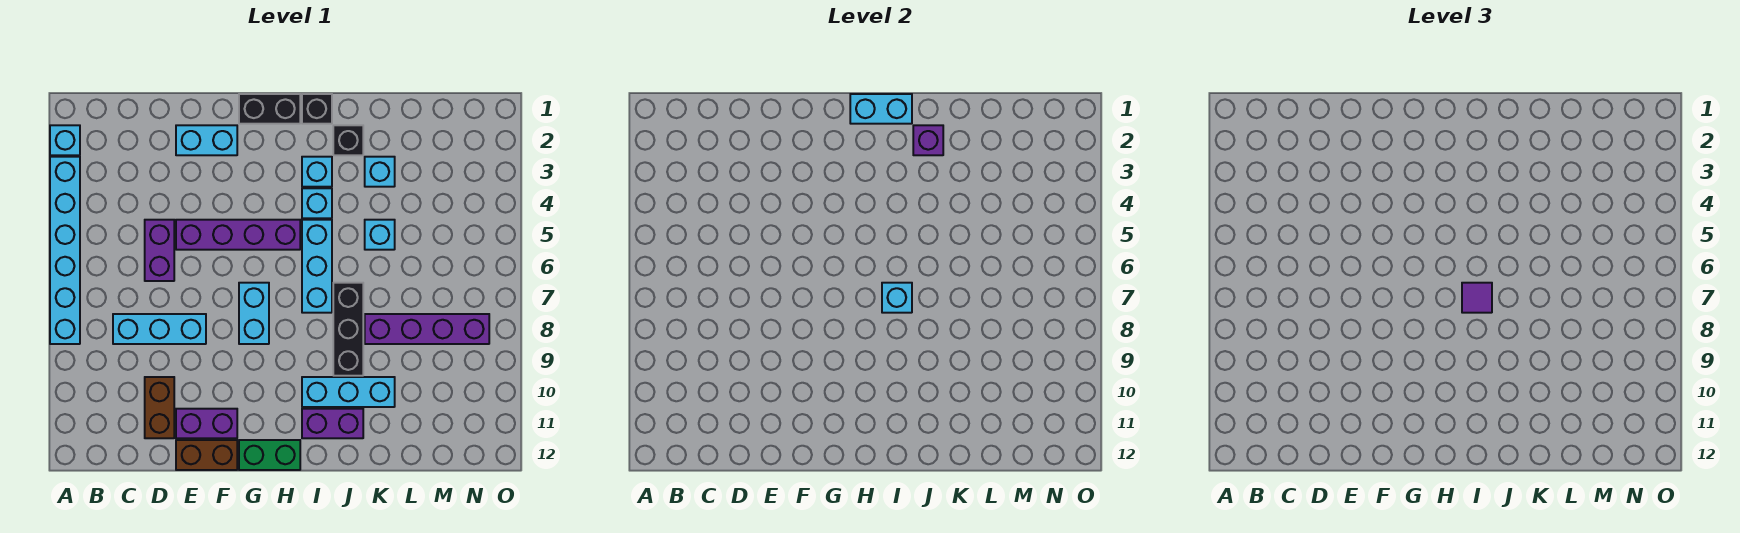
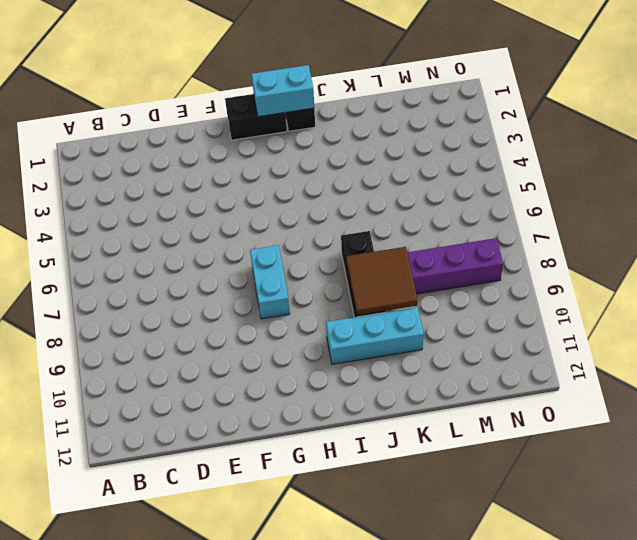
brown tile J8:K9 level 2 -> none
none -> cyan brick A2 level 1
none -> cyan brick A3:A8 level 1
none -> cyan brick C8:E8 level 1

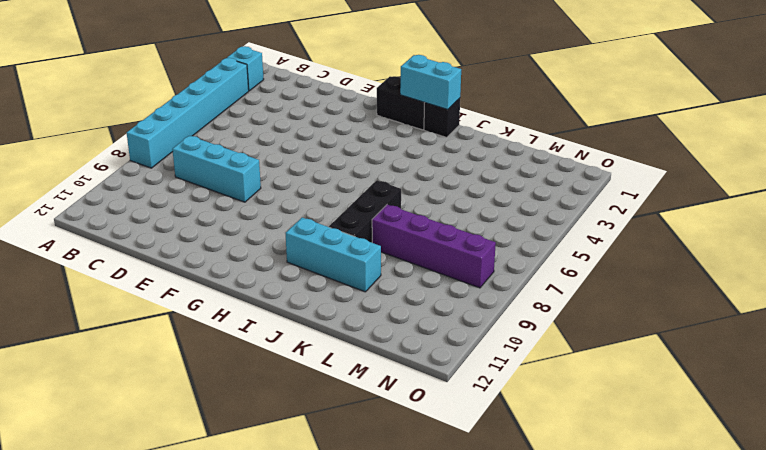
none -> purple brick D5:D6 level 1
none -> brown brick D10:D11 level 1
none -> cyan brick E2:F2 level 1

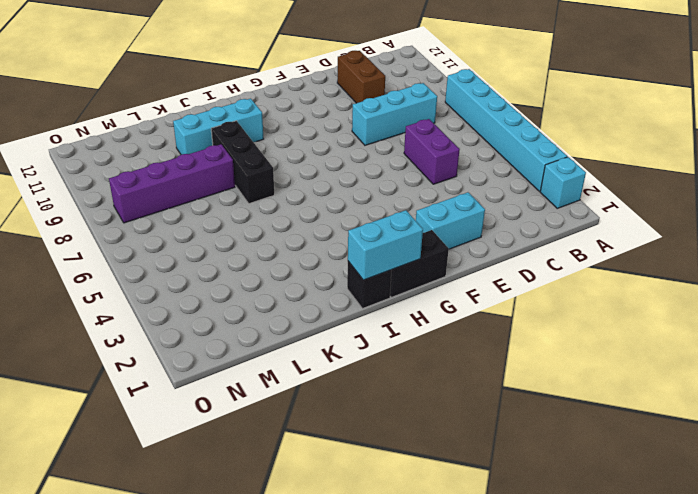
none -> purple brick E5:H5 level 1
none -> purple brick E11:F11 level 1
none -> brown brick E12:F12 level 1

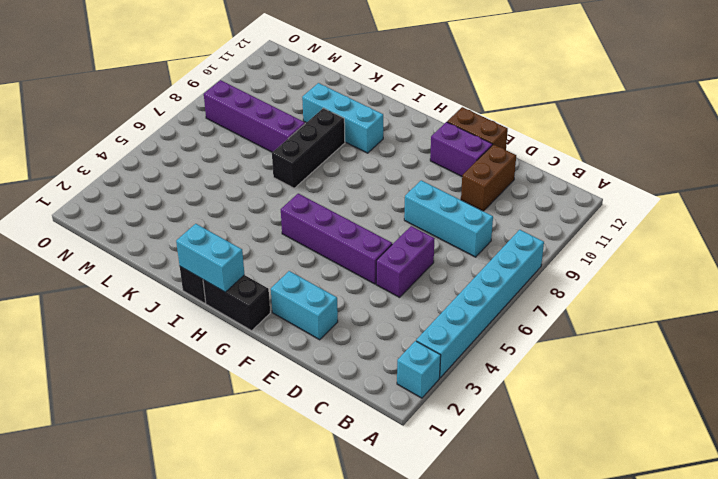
none -> cyan brick G7:G8 level 1
none -> green brick G12:H12 level 1
none -> cyan brick I3 level 1

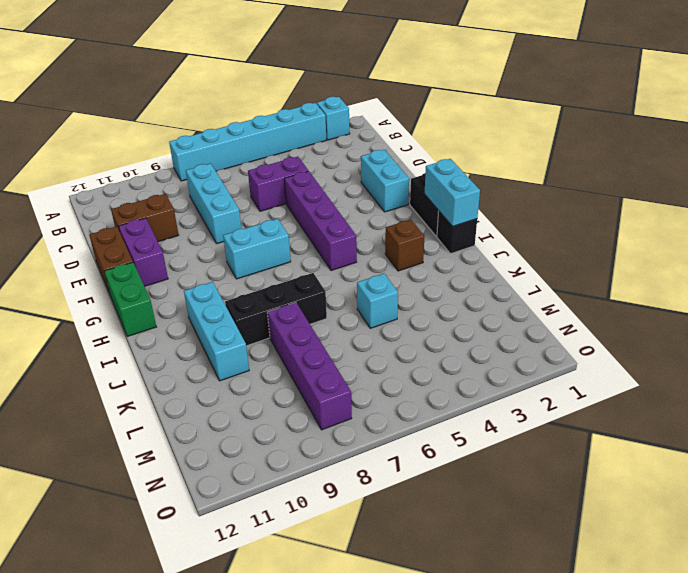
brown brick I3 level 1 -> cyan brick I3 level 1
none -> cyan brick I4 level 1
none -> cyan brick I5:I7 level 1
none -> purple brick I11:J11 level 1

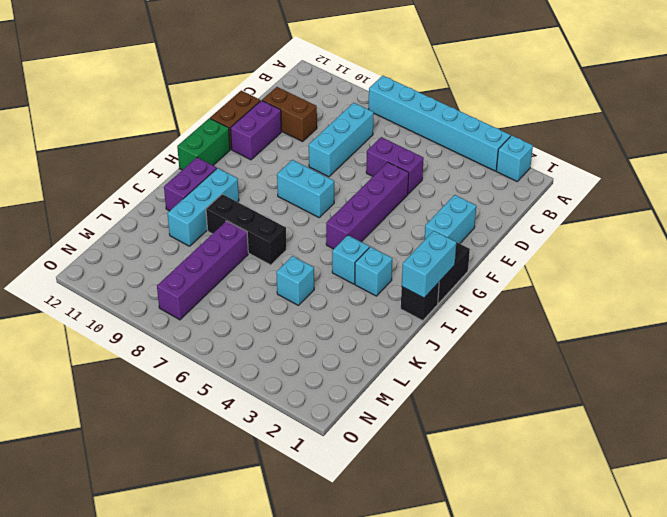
none -> cyan brick I5:I7 level 1
none -> black brick J2 level 1
none -> cyan brick K3 level 1

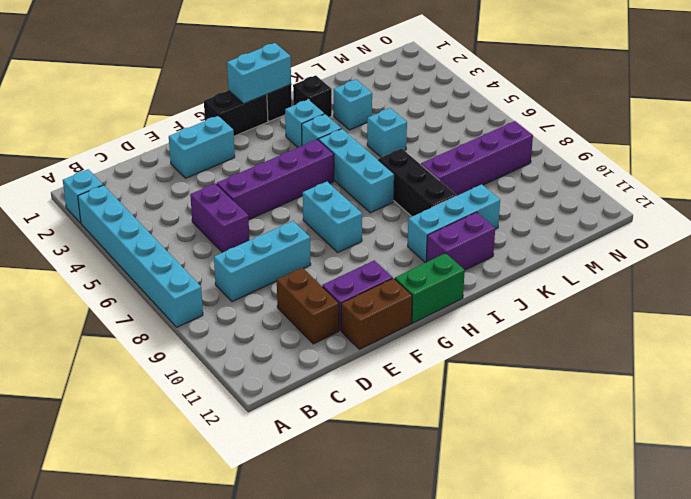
none -> cyan brick I7 level 2
none -> purple brick J2 level 2
none -> purple tile I7 level 3

